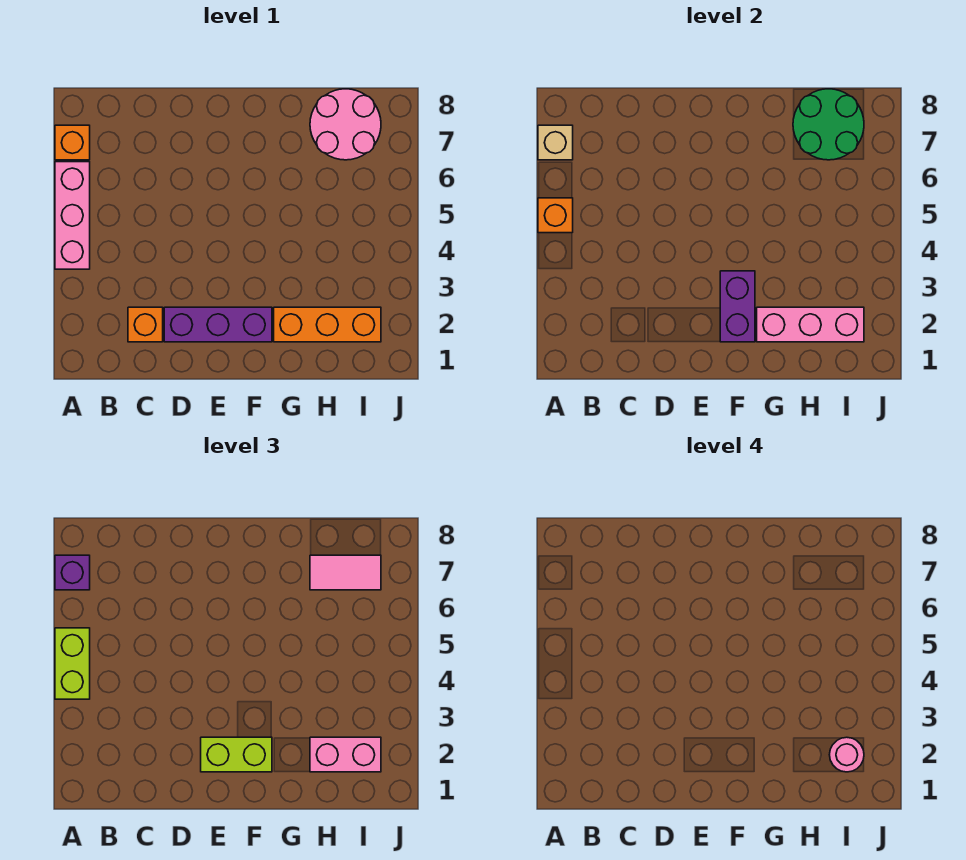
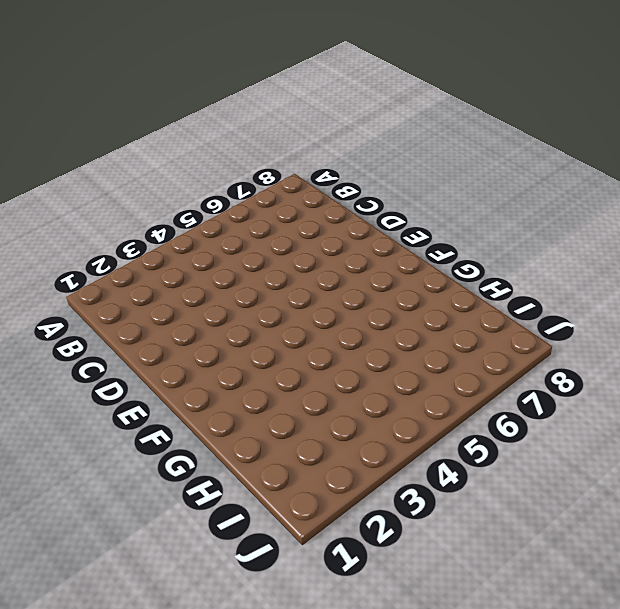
none -> pink brick A4:A6 level 1
none -> orange brick A7 level 1
none -> orange brick C2 level 1

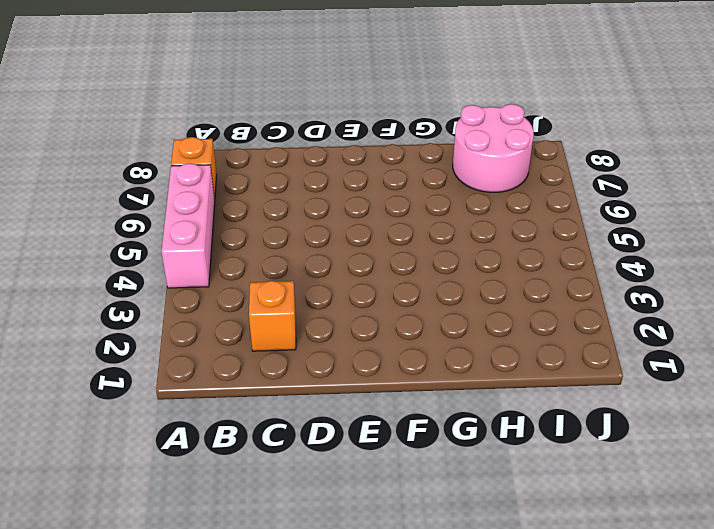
none -> purple brick D2:F2 level 1
none -> orange brick G2:I2 level 1
none -> orange brick A5 level 2

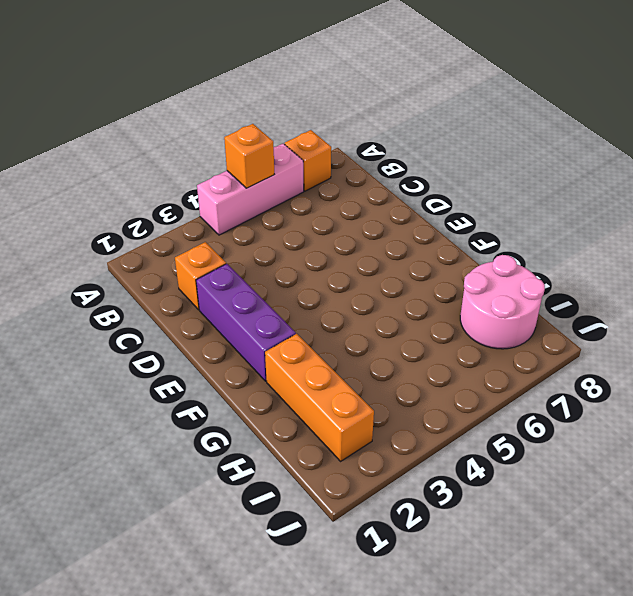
none -> tan brick A7 level 2
none -> purple brick F2:F3 level 2
none -> pink brick G2:I2 level 2

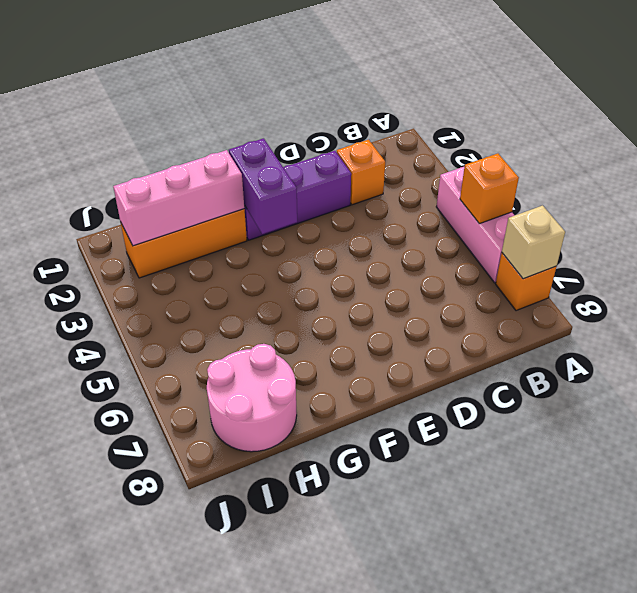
none -> green round brick H7:I8 level 2
none -> lime brick A4:A5 level 3
none -> purple brick A7 level 3

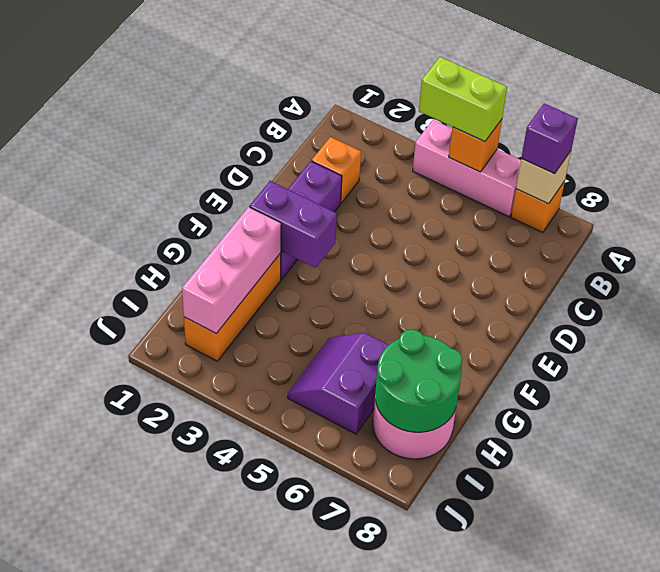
purple slope H5:I6 level 1 top 6 -> none
none -> lime brick E2:F2 level 3
none -> pink brick H2:I2 level 3
none -> pink tile H7:I7 level 3

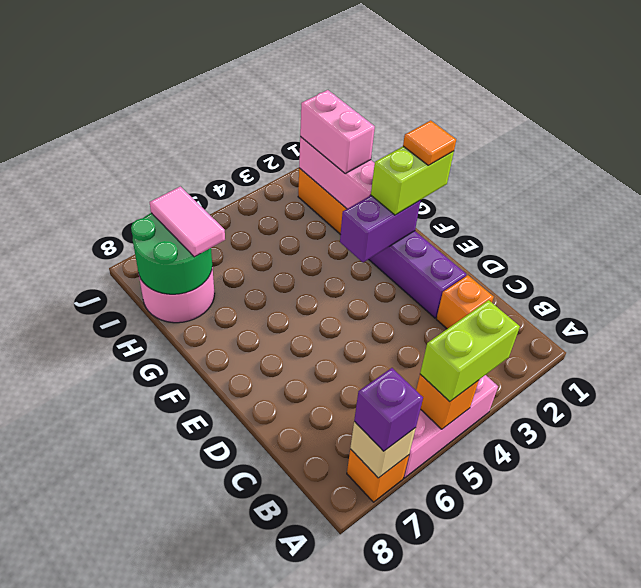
lime brick F1:F2 level 3 -> lime brick E2:F2 level 3
orange tile F1 level 4 -> none
none -> pink round brick I2 level 4

